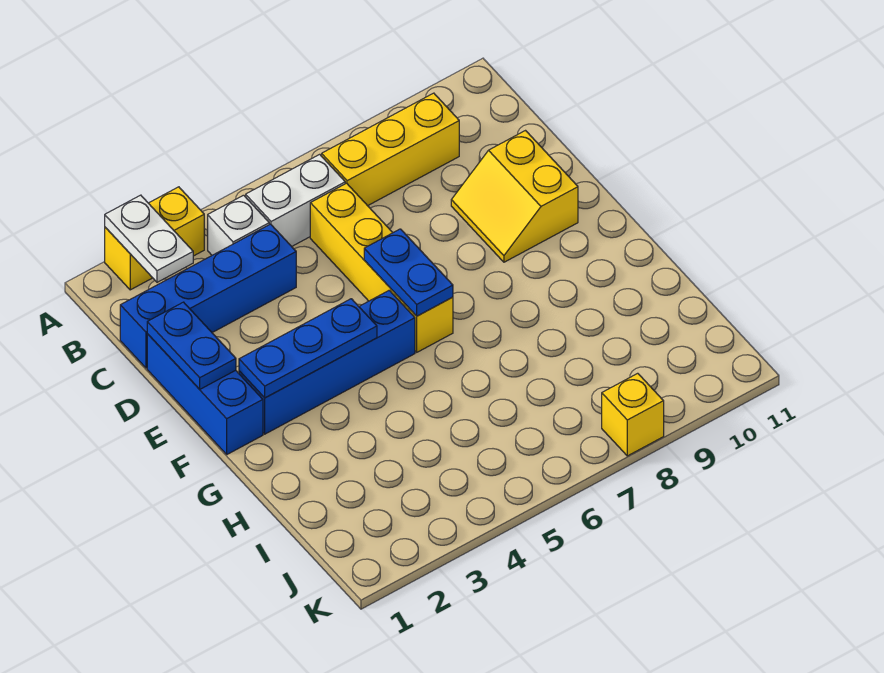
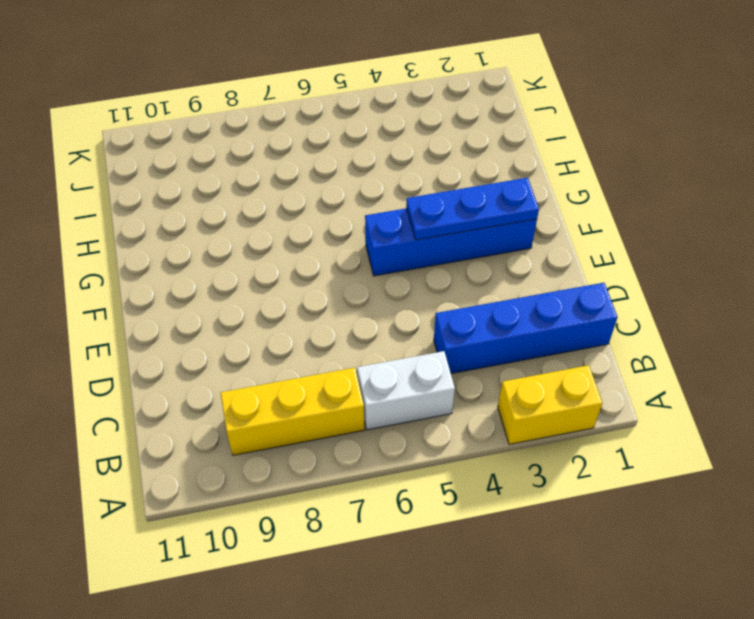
none -> white brick B4 level 1
none -> yellow brick C6:F6 level 1
none -> blue brick D1:F1 level 1

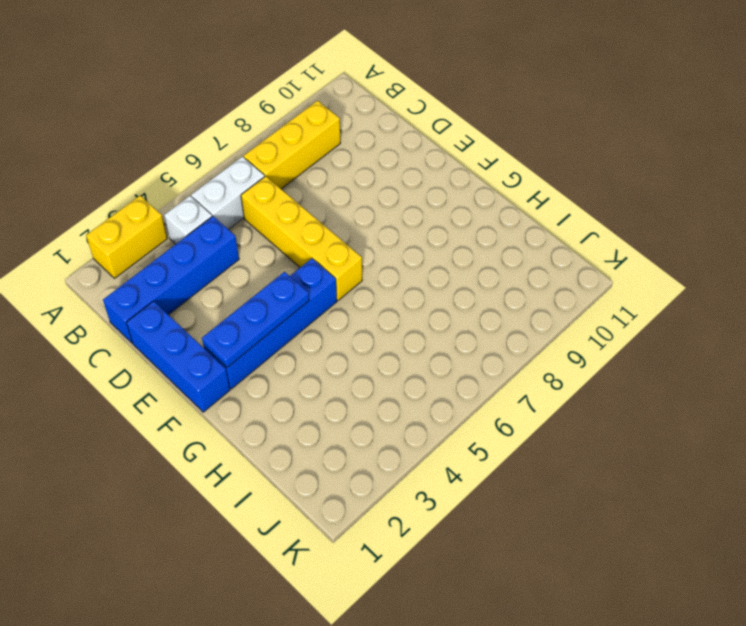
none -> yellow slope D9:E10 level 1 top 10
none -> yellow brick K8 level 1
none -> white plate A2:B2 level 2

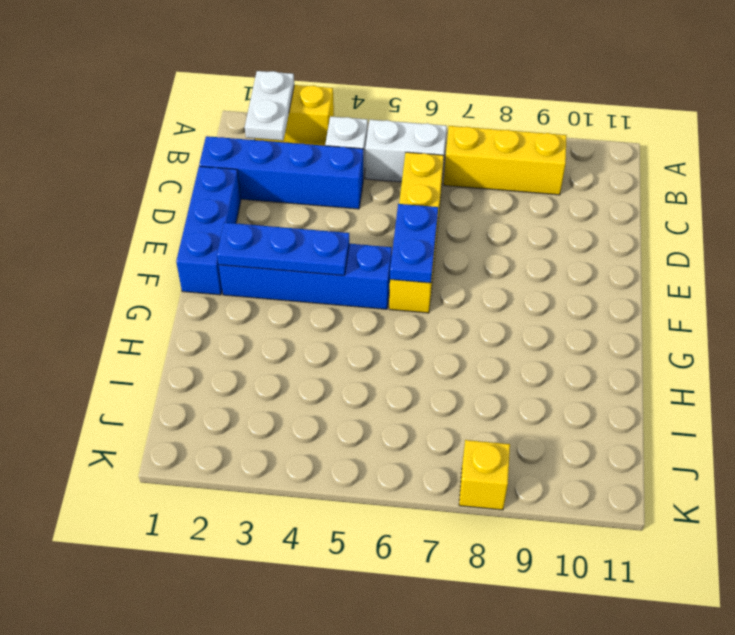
none -> yellow slope D9:E10 level 1 top 10
none -> blue plate D1:E1 level 2

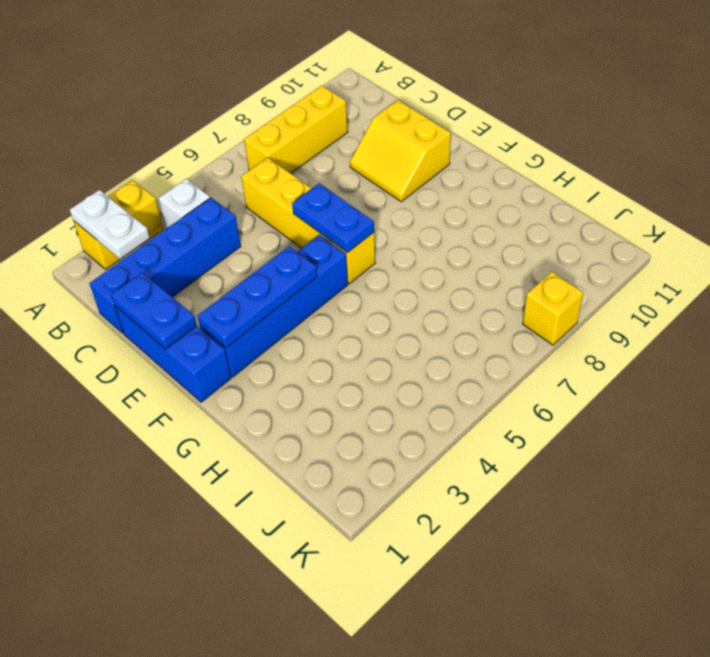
none -> white brick B5:B6 level 1

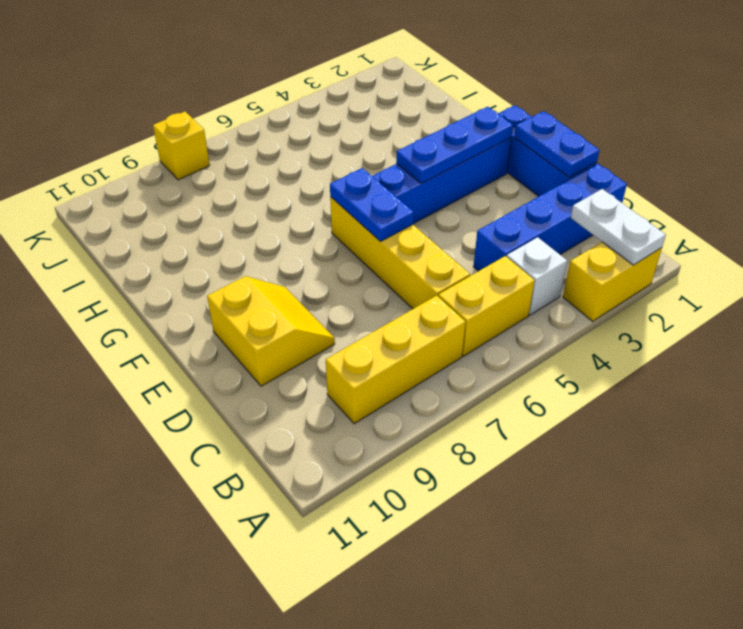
yellow brick B5:B6 level 1 -> white brick B5:B6 level 1

